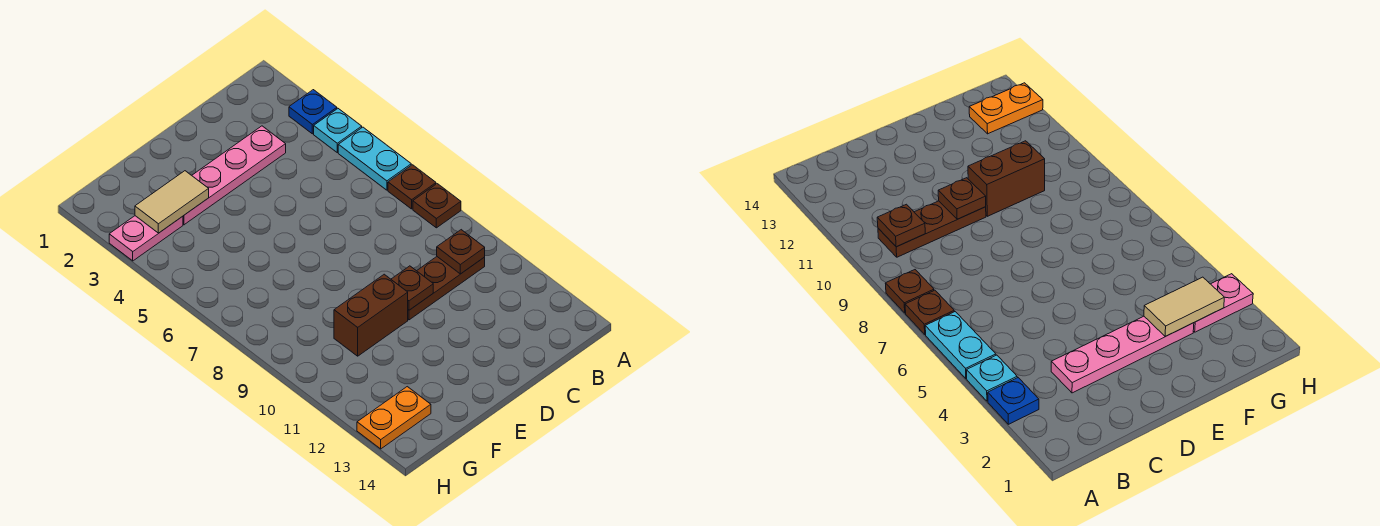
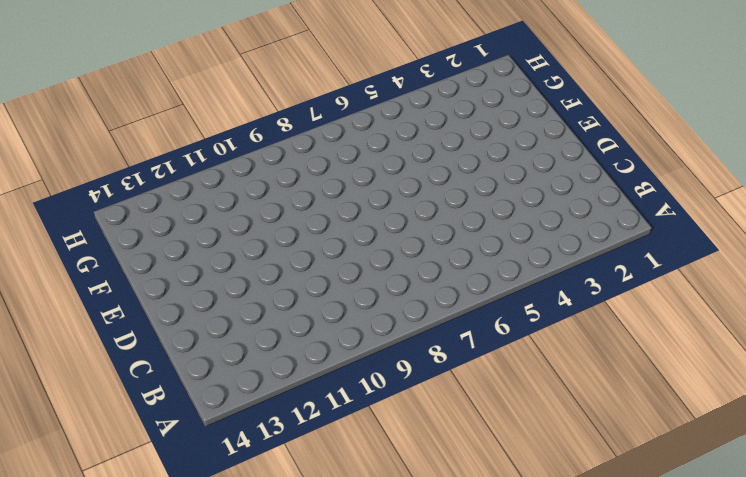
none -> blue plate A3 level 1
none -> cyan plate A4 level 1
none -> cyan plate A5:A6 level 1

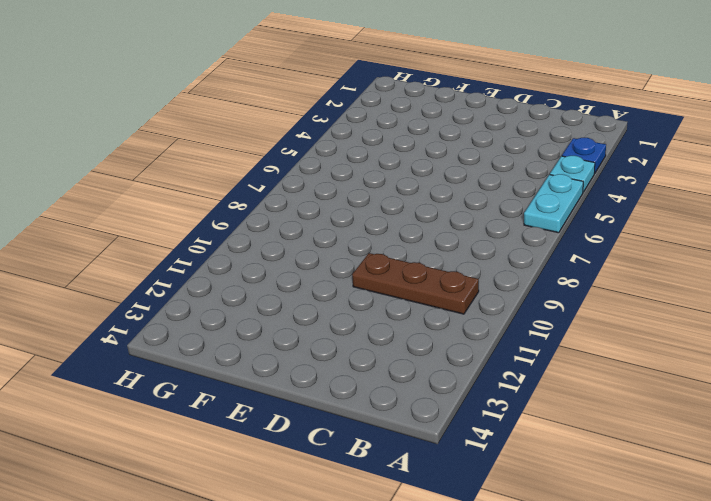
none -> brown plate A7 level 1
none -> brown plate A8 level 1
none -> pink plate C3:F3 level 1

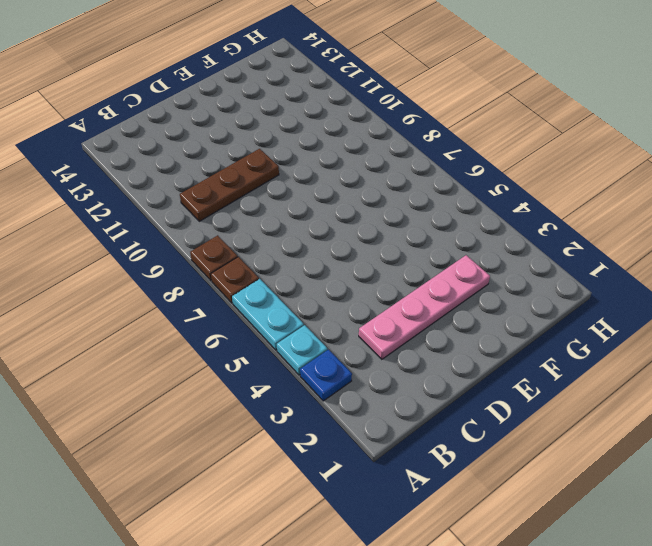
none -> brown brick E10:F10 level 1
none -> pink plate G3:H3 level 1
none -> orange plate G13:H13 level 1

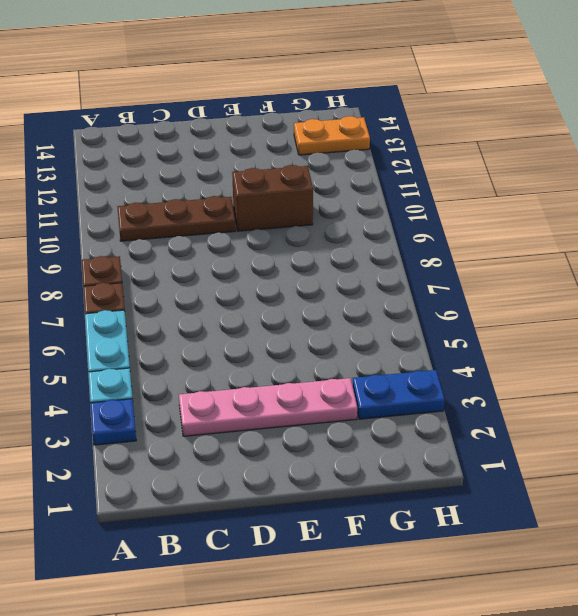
blue plate G3:H3 level 1 -> pink plate G3:H3 level 1
none -> brown plate B10 level 2
none -> brown plate D10 level 2
none -> tan tile F3:G3 level 2

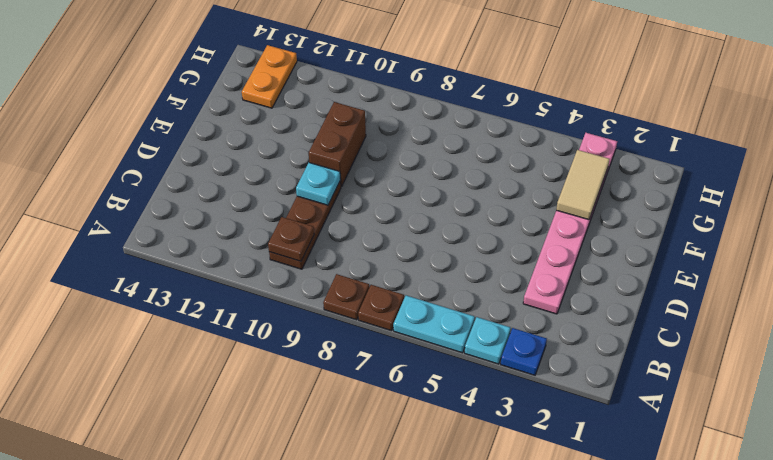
cyan plate D10 level 2 -> brown plate D10 level 2

